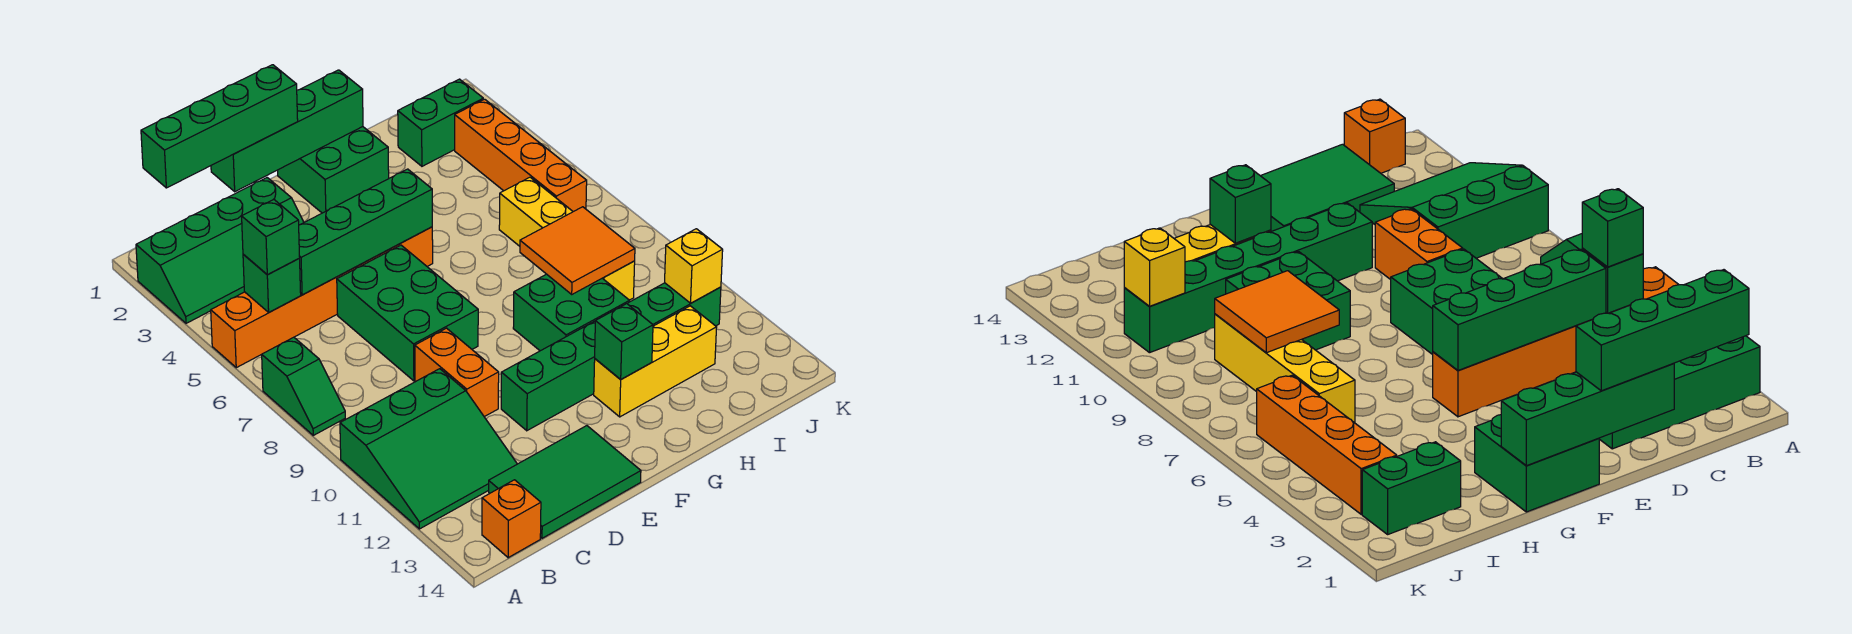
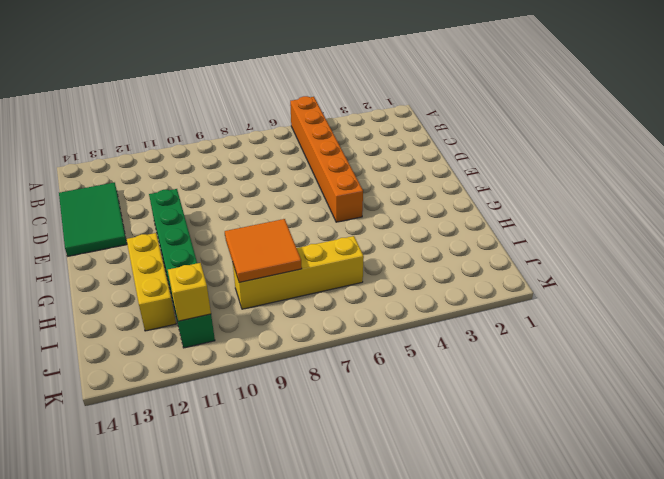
none -> green slope A2:D3 level 1 top 2
none -> green slope A7:A8 level 1 top 7
none -> green slope A10:C12 level 1 top 10

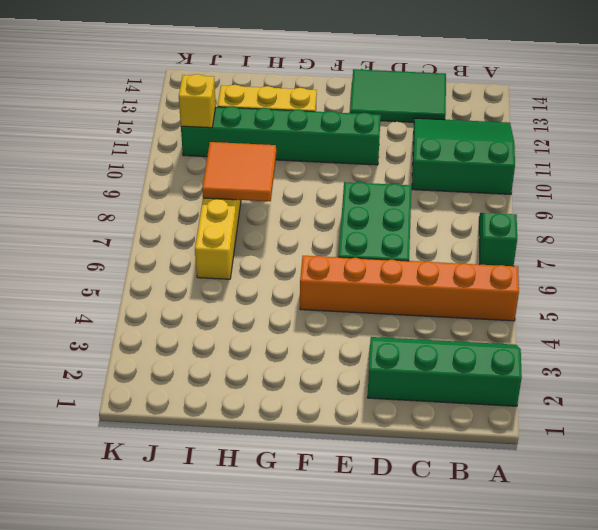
none -> orange brick B14 level 1
none -> orange brick D9:D10 level 1
none -> green brick F1:G2 level 1

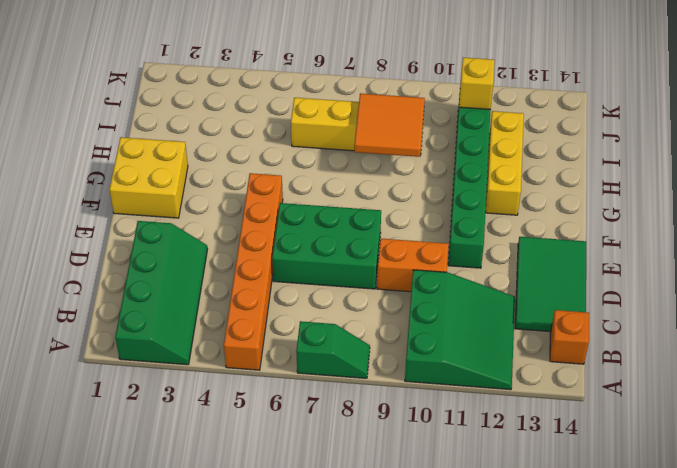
yellow brick F1:G2 level 1 -> green brick F1:G2 level 1
none -> green brick G9:H10 level 1
none -> green brick I2:J2 level 1
none -> orange brick J3:J6 level 1

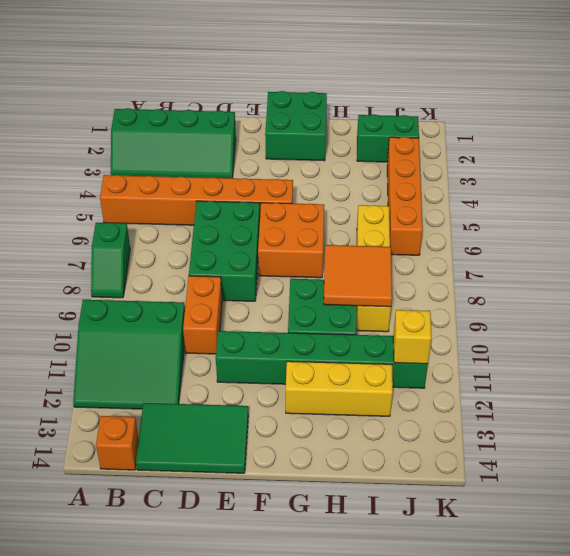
orange brick F6:G7 level 1 -> none
none -> green brick B5 level 2
none -> green brick C5:F5 level 2
none -> green brick D1:G1 level 2

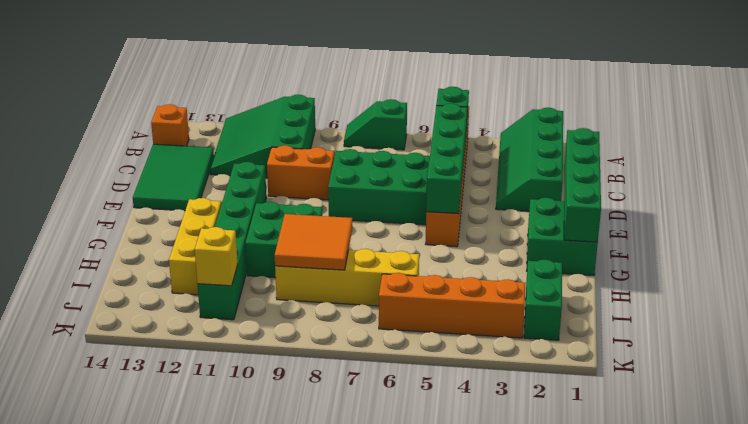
none -> green brick G12 level 2
none -> green brick B1:E1 level 3
none -> green brick B5 level 3

